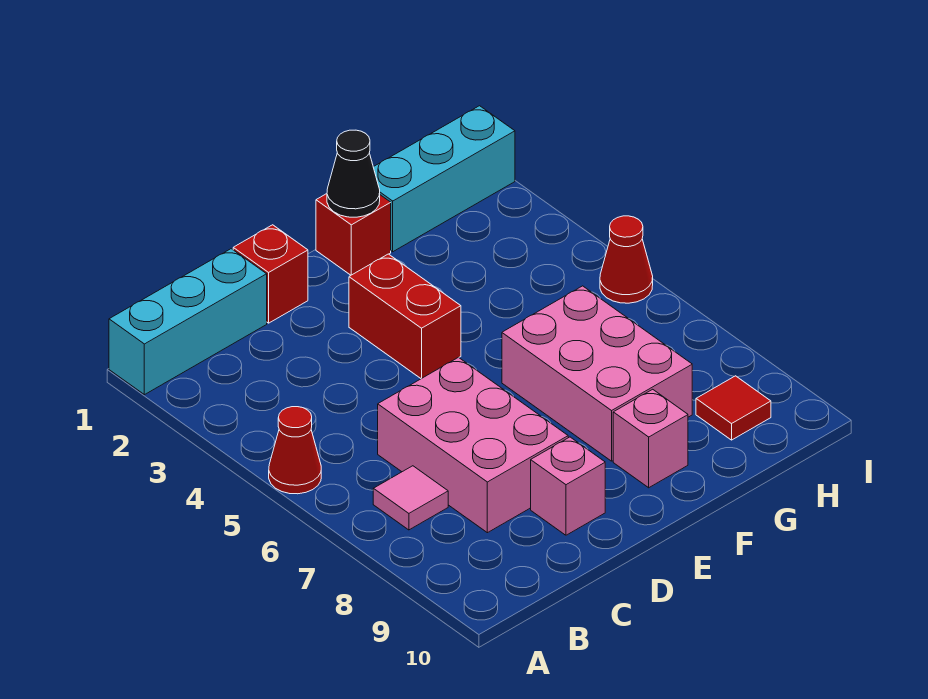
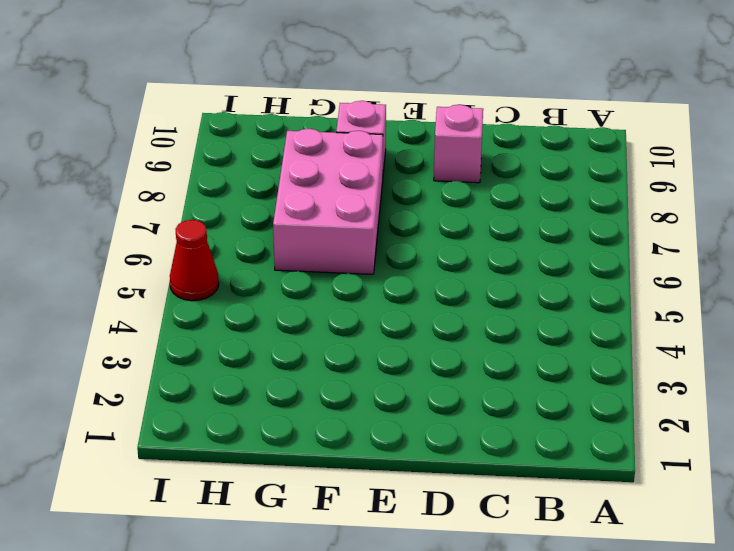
none -> cyan brick A1:C1 level 1
none -> red cone A5 level 1
none -> pink tile B7 level 1

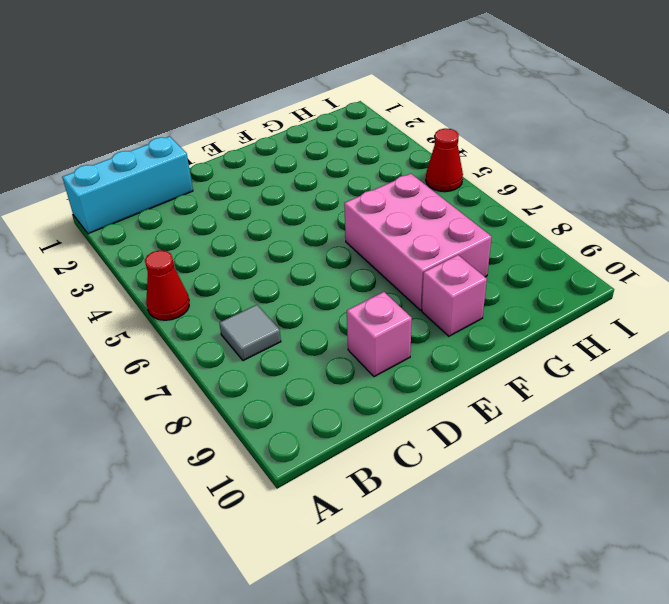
grey tile B7 level 1 -> pink tile B7 level 1
none -> pink brick C6:D8 level 1
none -> red brick D1 level 1
none -> red brick E3:E4 level 1

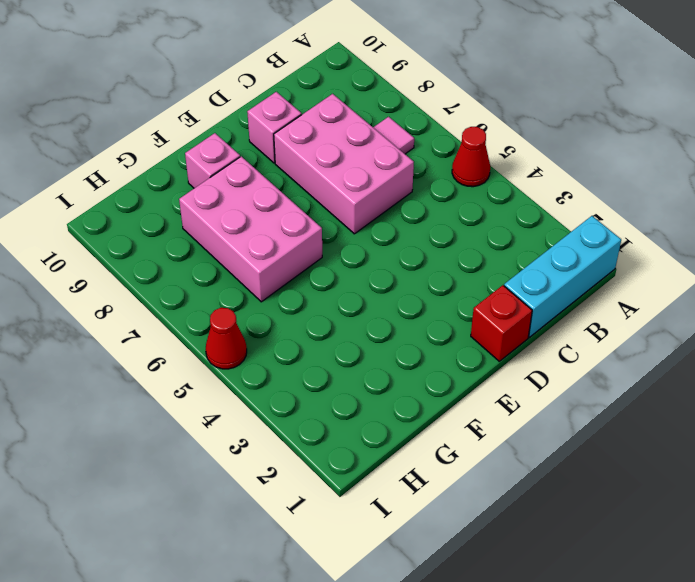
none -> red brick E3:E4 level 1
none -> red brick F1 level 1
none -> cyan brick G1:I1 level 1

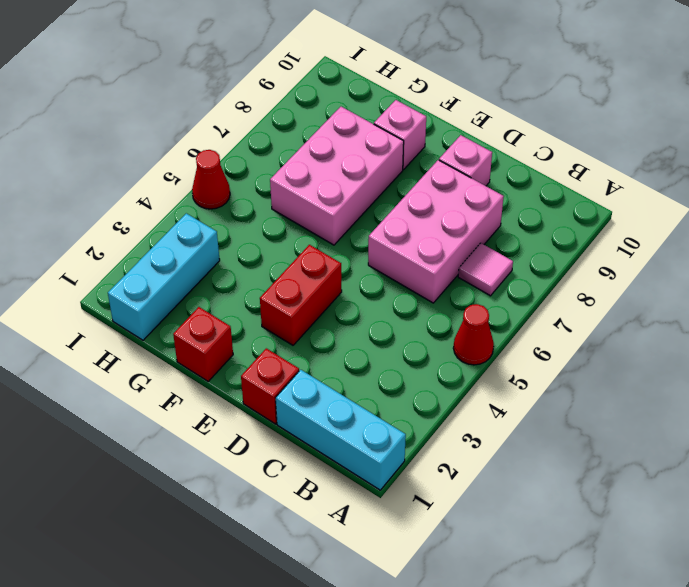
cyan brick H1:H3 level 1 -> cyan brick G1:I1 level 1
none -> red tile H9 level 1
none -> black cone F1 level 2

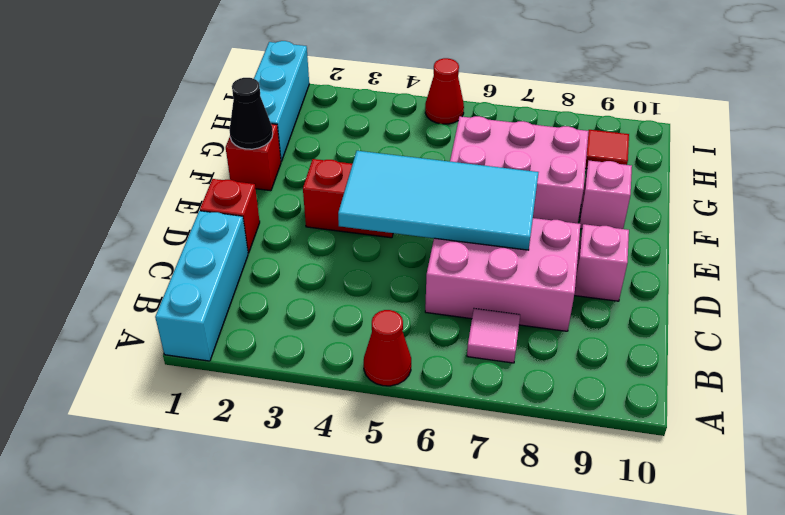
cyan tile D4:E7 level 2 -> none

